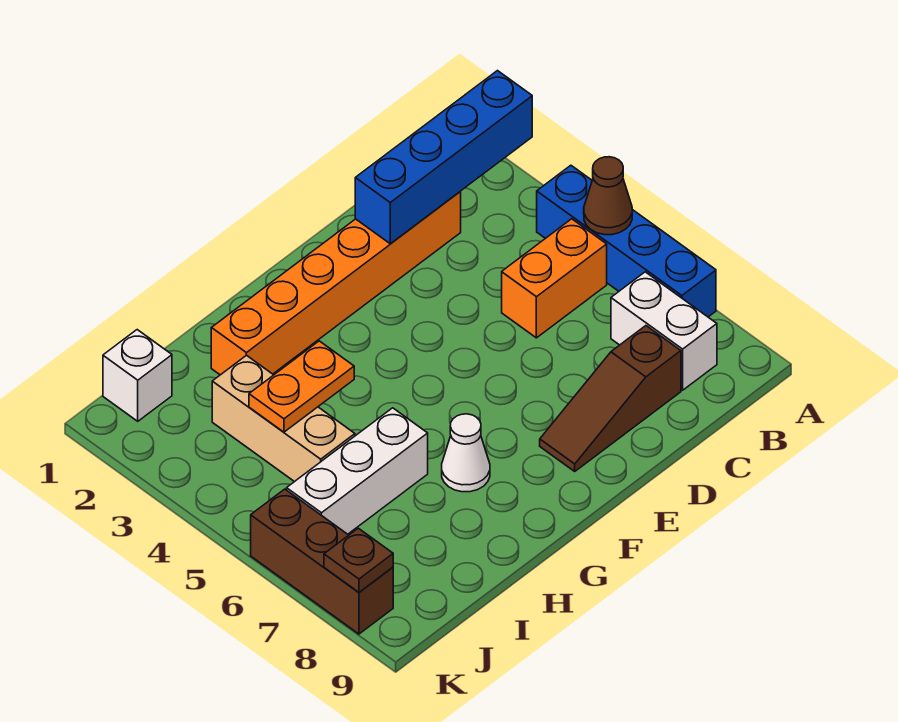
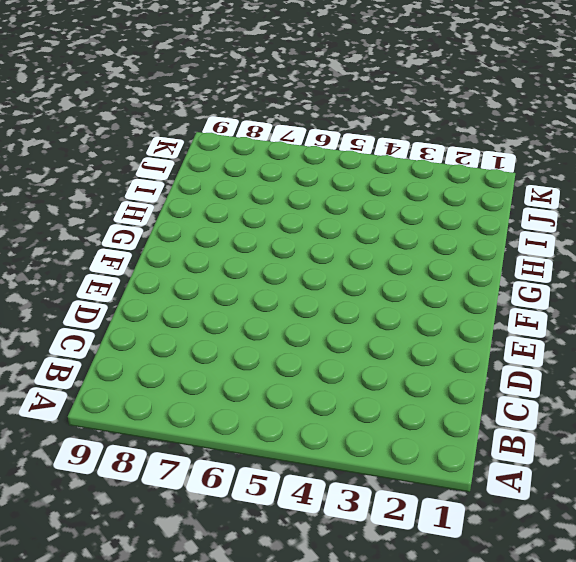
none -> blue brick A4:A7 level 1
none -> orange brick B5:C5 level 1
none -> white brick B7:B8 level 1

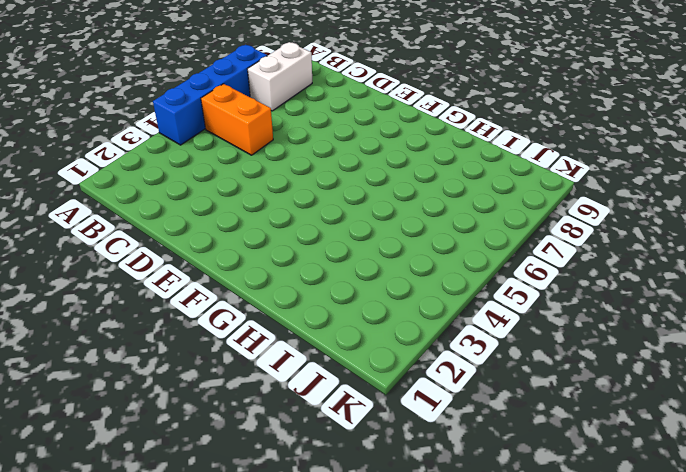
none -> orange brick C2:H2 level 1
none -> brown slope C8:E8 level 1 top C
none -> white cone G7 level 1

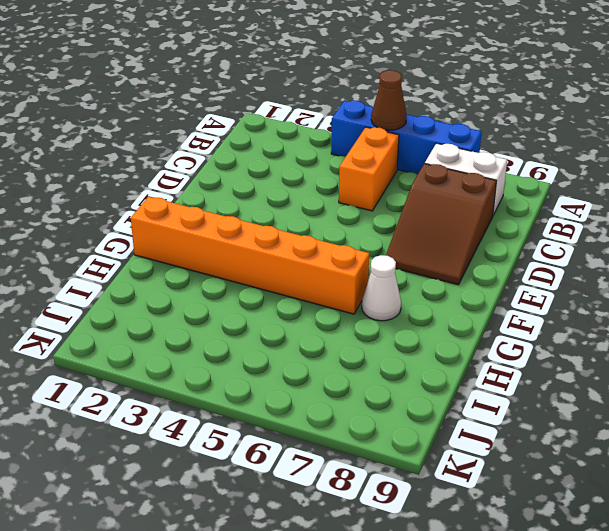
brown slope C7:E8 level 1 top C -> brown slope C8:E8 level 1 top C
orange brick G1:G6 level 1 -> orange brick C2:H2 level 1
none -> white brick H6:J6 level 1
none -> tan brick I3:I5 level 1
none -> white brick J1 level 1

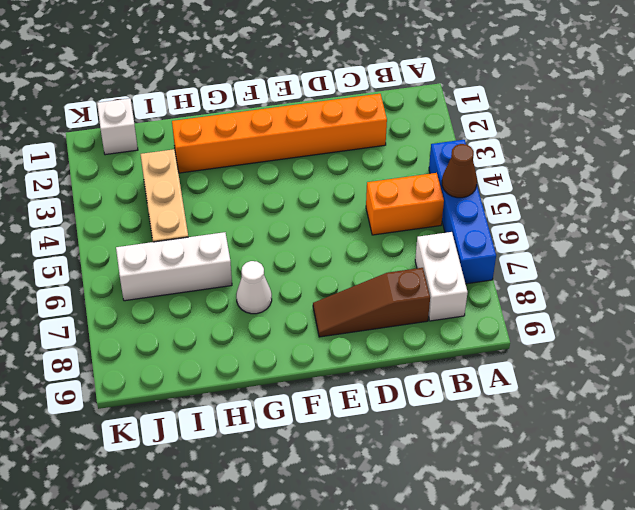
none -> brown brick K6:K8 level 1
none -> blue brick A2:D2 level 2
none -> orange plate H4:I4 level 2

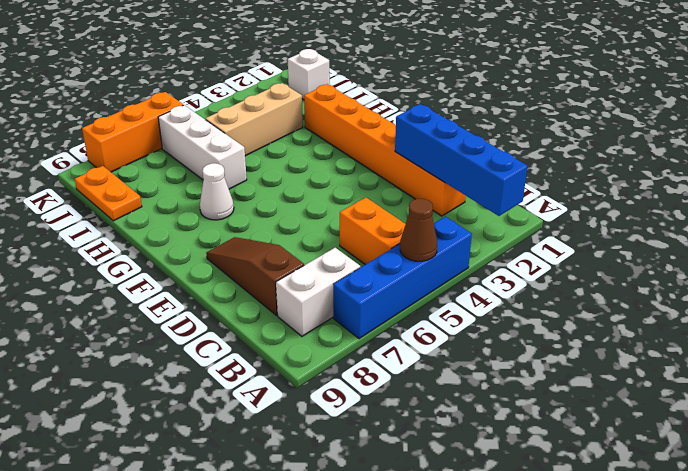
orange plate I9:J9 level 1 -> orange plate H4:I4 level 2
orange brick K6:K8 level 1 -> brown brick K6:K8 level 1
none -> brown plate K8 level 2

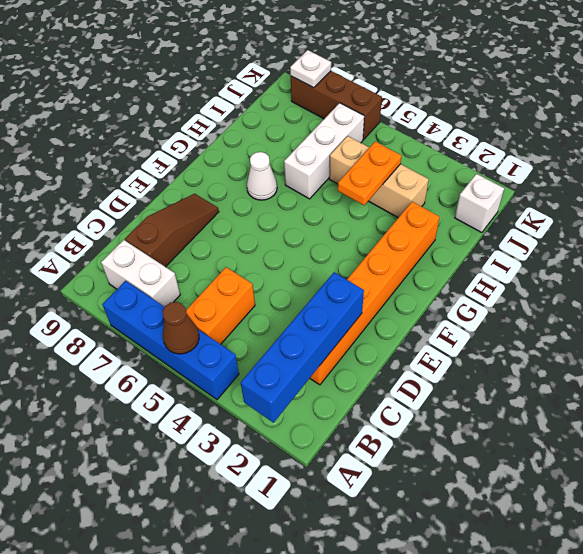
white plate K8 level 2 -> brown plate K8 level 2

